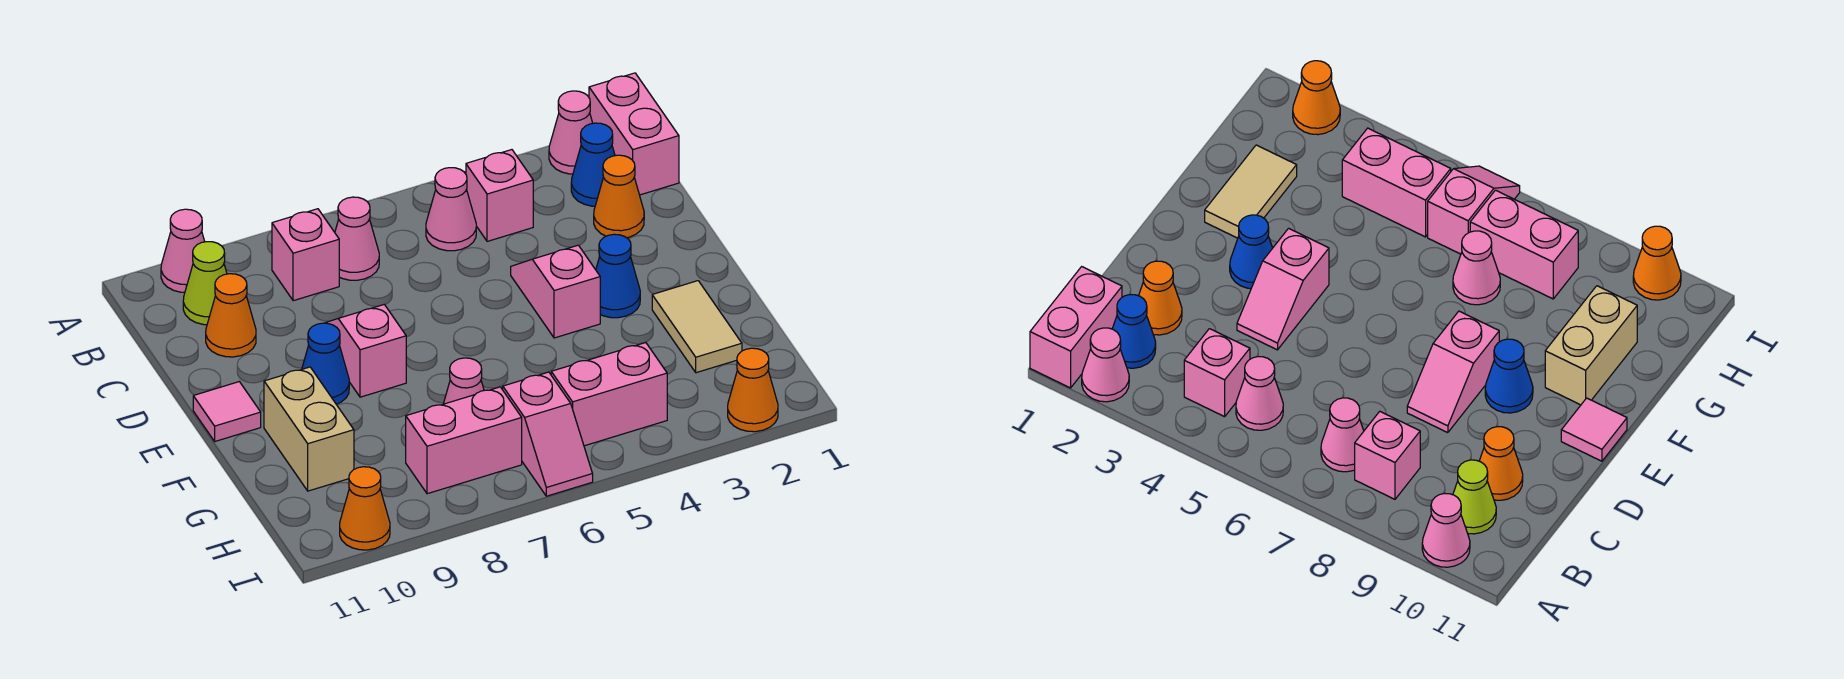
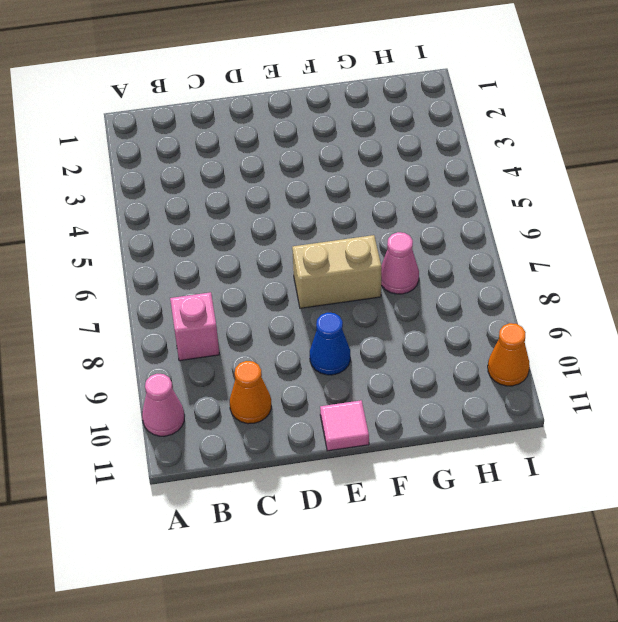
tan brick E7:F7 level 1 -> tan brick F10:G10 level 1
none -> pink brick A1:B1 level 1
none -> pink cone A2 level 1
none -> blue cone B2 level 1

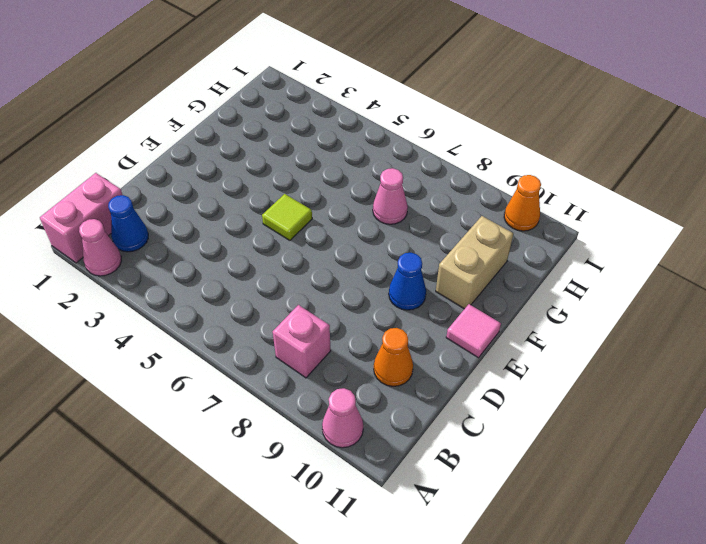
lime tile E5 level 1 -> none
none -> pink brick B4 level 1
none -> pink cone B5 level 1
none -> pink cone B7 level 1

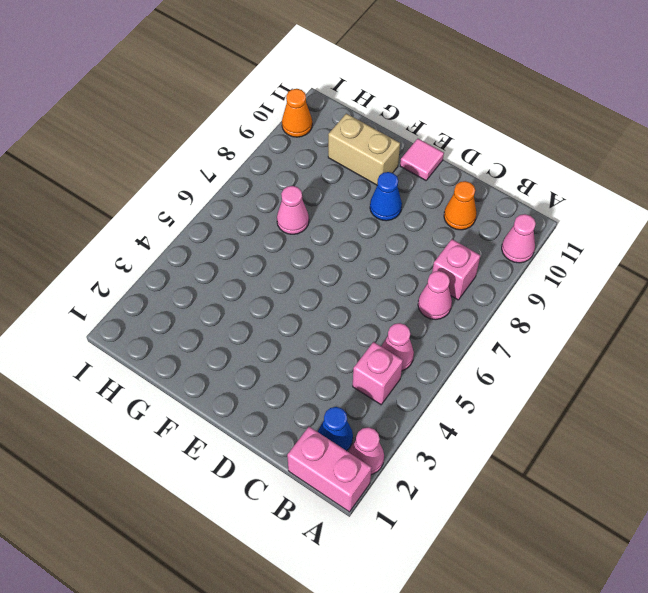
none -> lime cone B10 level 1
none -> orange cone C2 level 1
none -> pink slope D4:E4 level 1 top E

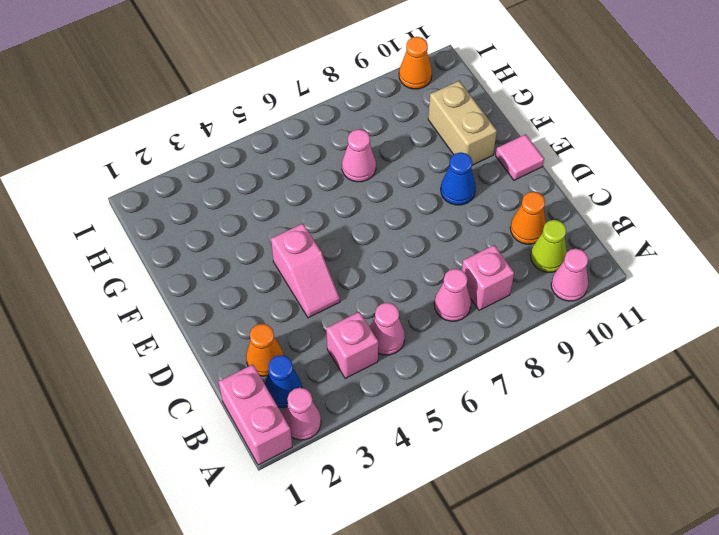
none -> pink slope D8:E8 level 1 top E
none -> blue cone E3 level 1
none -> tan tile F2:G2 level 1

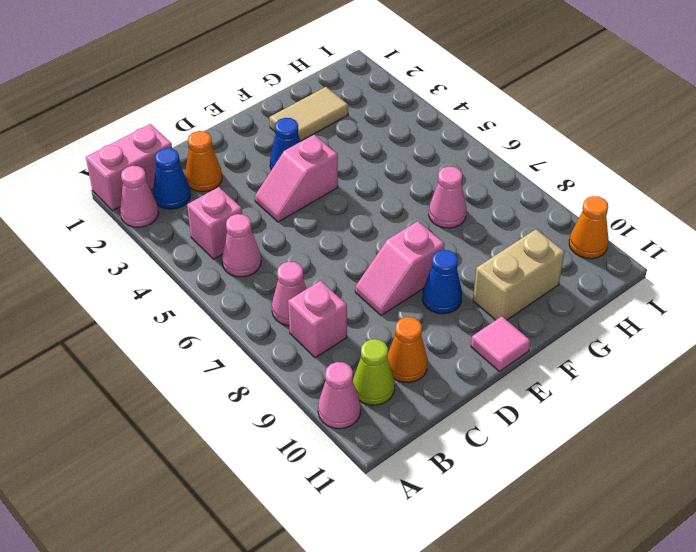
none -> pink brick H4:H5 level 1
none -> pink slope H6:I6 level 1 top H
none -> pink brick H7:H8 level 1

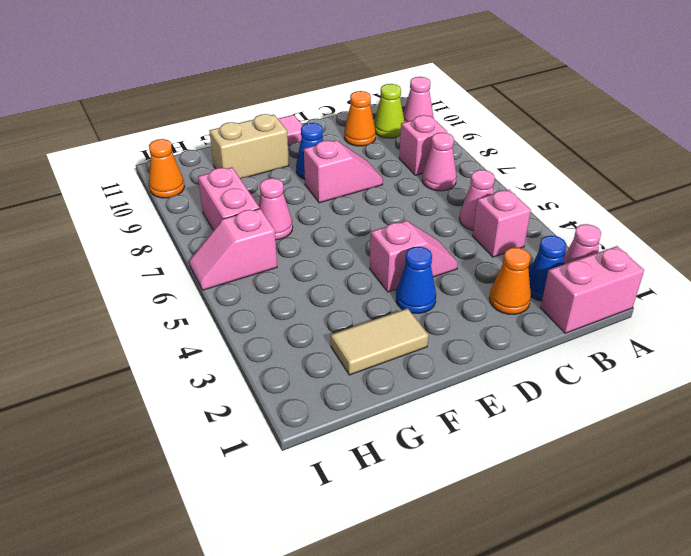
none -> pink brick H4:H5 level 1
none -> orange cone I2 level 1

